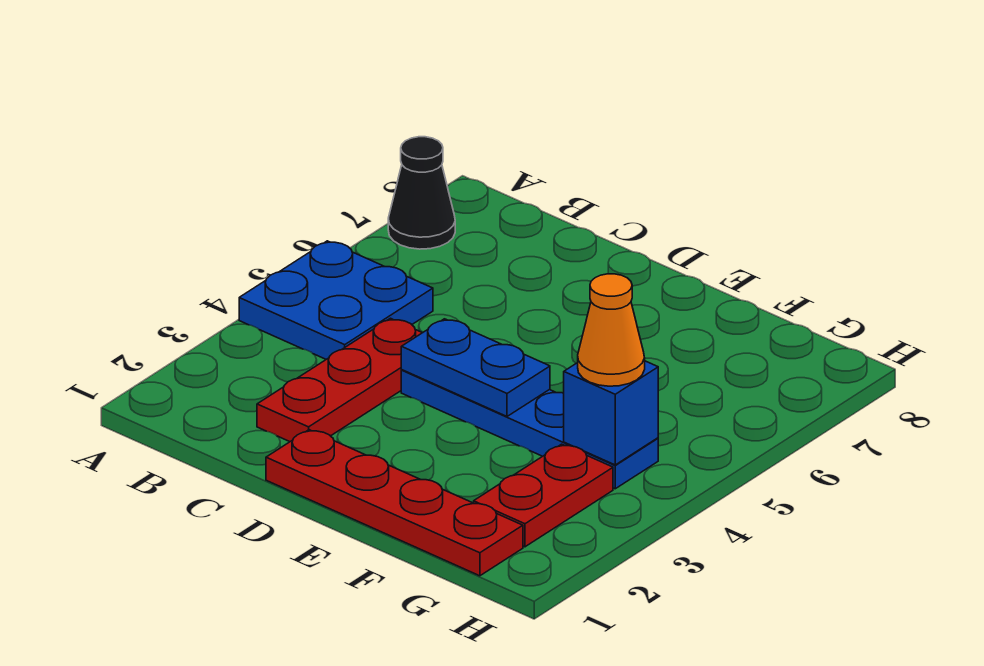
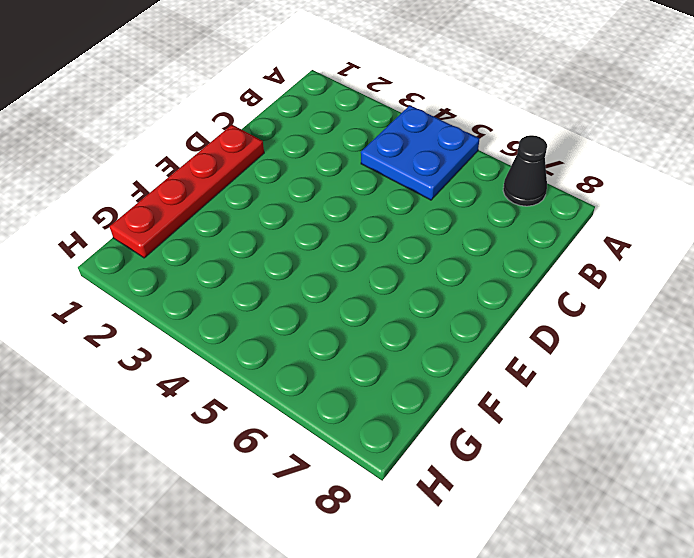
none -> red plate C2:C4 level 1
none -> blue plate D4:G4 level 1

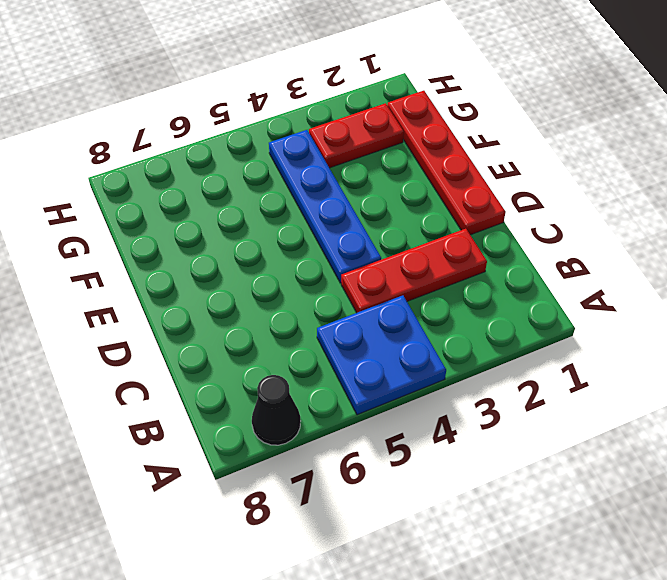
none -> blue plate D4:E4 level 2
none -> blue brick G4 level 2

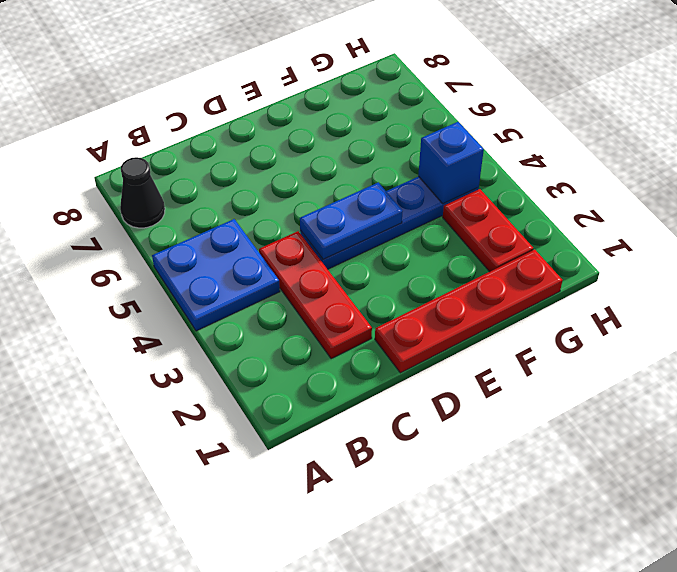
none -> orange cone G4 level 3

